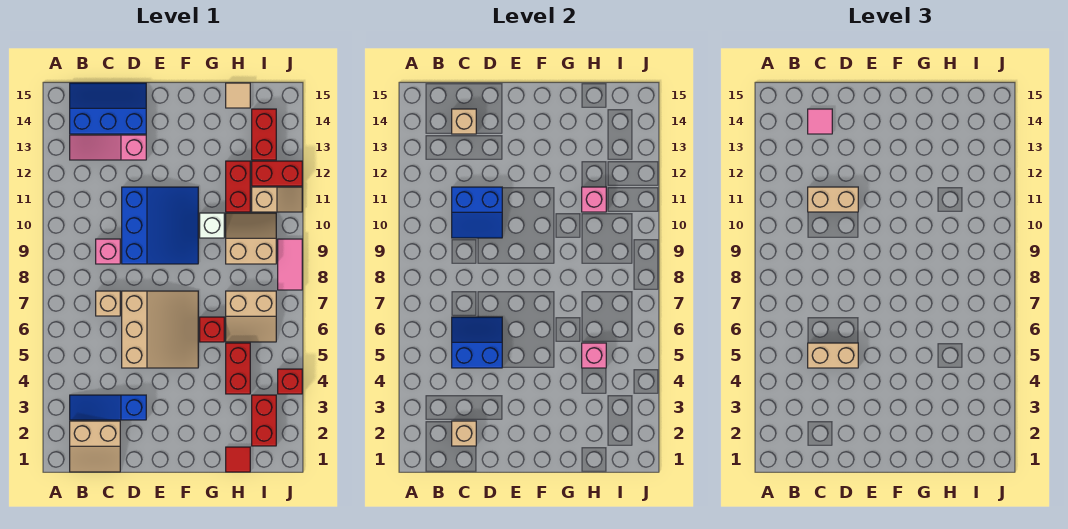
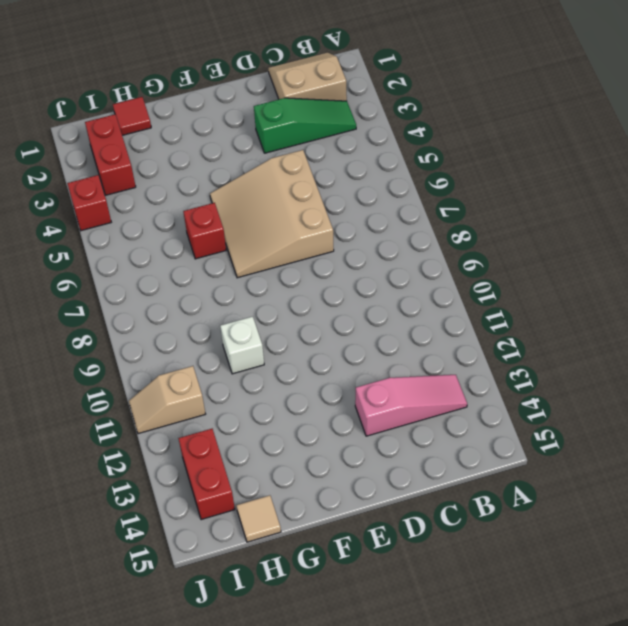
green slope B3:D3 level 1 top D -> blue slope B3:D3 level 1 top D
none -> blue slope B14:D15 level 1 top 14
none -> tan brick C7 level 1
none -> pink brick C9 level 1
none -> blue slope D9:F11 level 1 top D

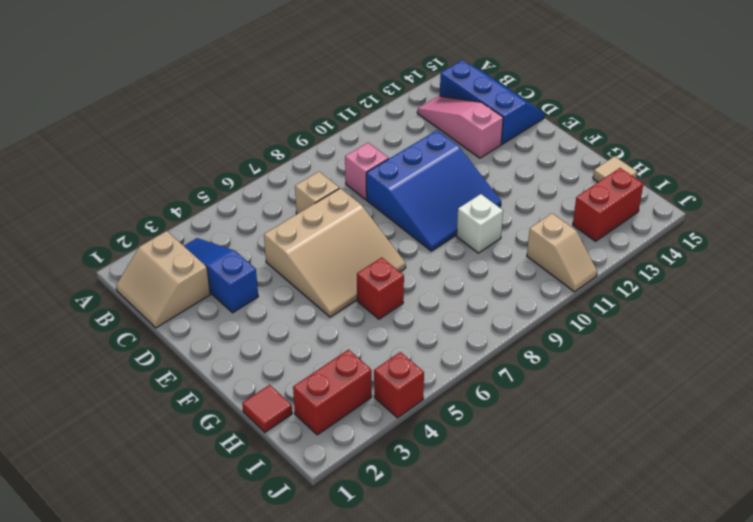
none -> red brick H4:H5 level 1
none -> tan slope H6:I7 level 1 top 7
none -> tan slope H9:I10 level 1 top 9
none -> red brick H11:H12 level 1

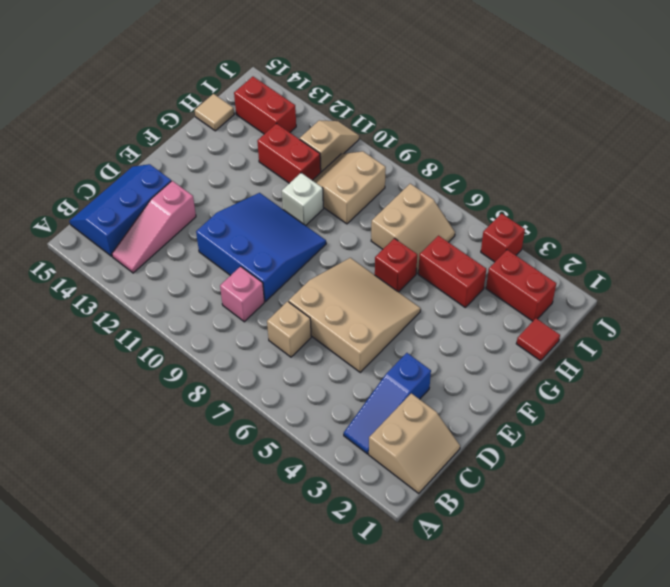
none -> red brick I12:J12 level 1
none -> pink tile J8:J9 level 1
none -> tan brick C2 level 2
none -> blue slope C5:D6 level 2 top 5

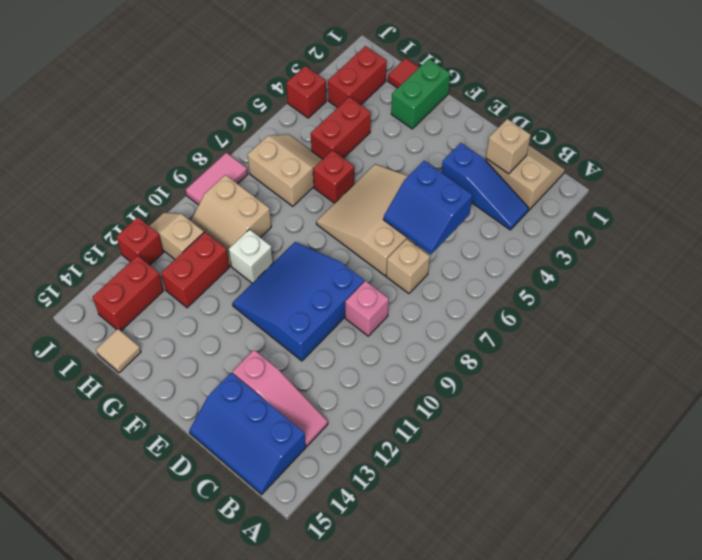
green brick G1:G2 level 1 -> none
red brick J12 level 1 -> red brick I12:J12 level 1
none -> blue slope C10:D11 level 2 top 11
none -> tan brick C14 level 2
none -> pink brick H5 level 2
none -> pink brick H11 level 2

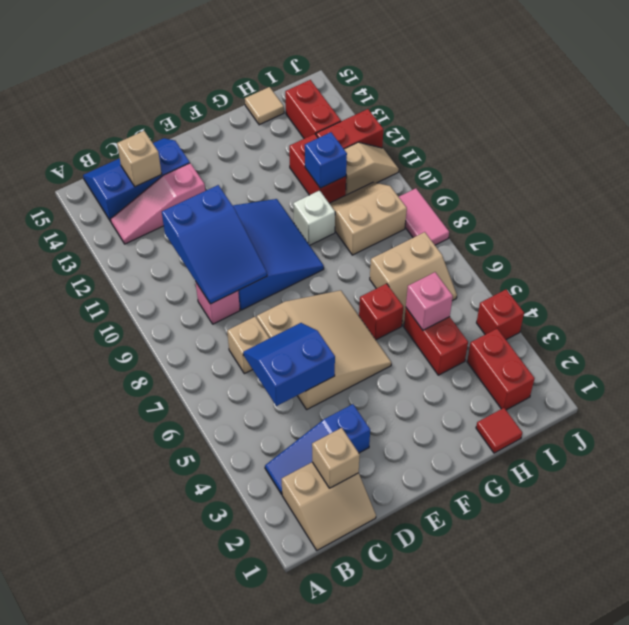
blue slope C9:D11 level 2 top 11 -> blue slope C10:D11 level 2 top 11
blue brick H11 level 2 -> pink brick H11 level 2
none -> tan brick C5:D5 level 3
none -> tan brick C11:D11 level 3
none -> pink tile C14 level 3

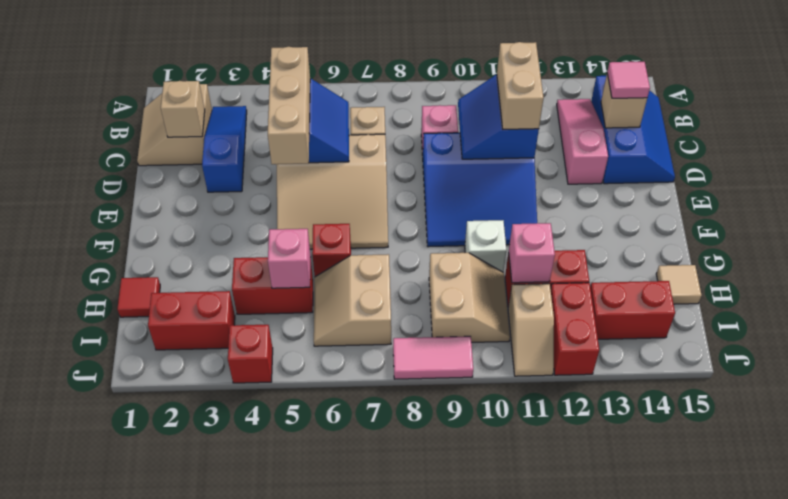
tan brick C5:E5 level 3 -> tan brick C5:D5 level 3

